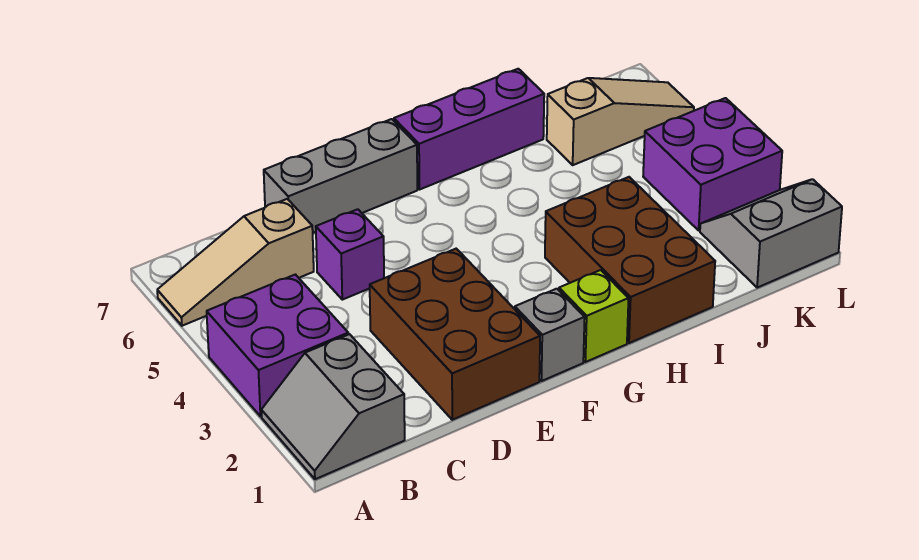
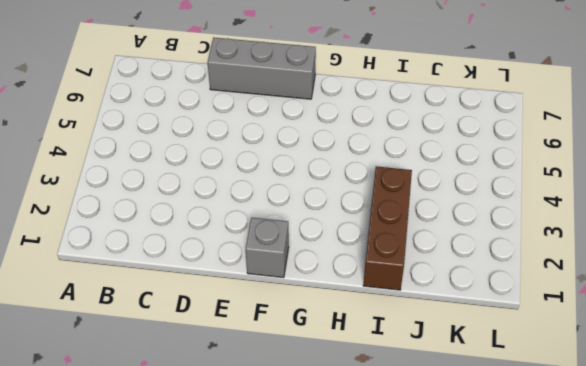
brown brick I1:I3 level 1 -> brown brick H1:I3 level 1
none -> grey slope A1:B2 level 1 top B
none -> purple brick A3:B4 level 1
none -> tan slope A6:C6 level 1 top C

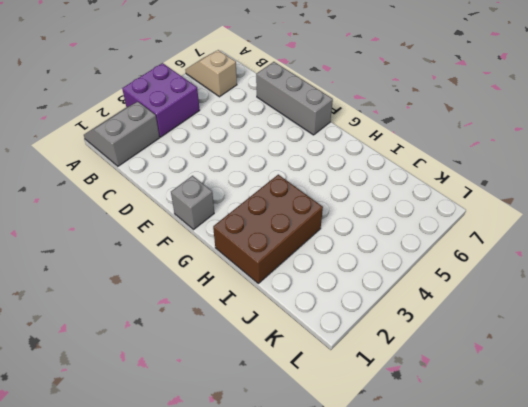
tan slope A6:B6 level 1 top B -> tan slope A6:C6 level 1 top C
none -> brown brick D1:E3 level 1
none -> purple brick D5 level 1
none -> lime brick G1 level 1

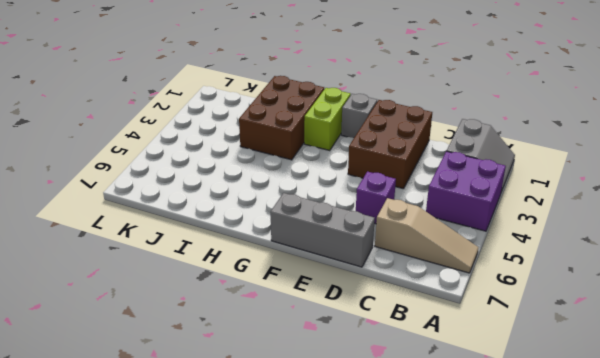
lime brick G1:G2 level 1 -> lime brick G1 level 1
none -> purple brick G7:I7 level 1
none -> tan slope J6:L6 level 1 top J
none -> grey slope K1:L2 level 1 top 1

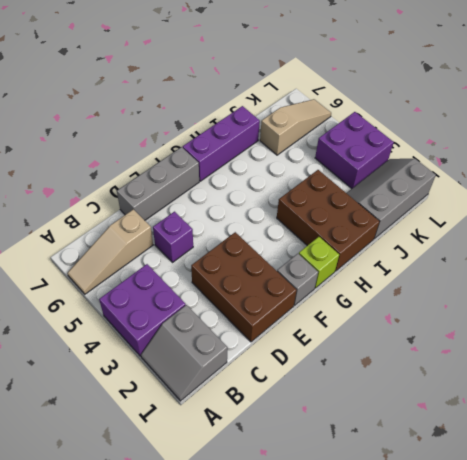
grey slope J1:L2 level 1 top 1 -> grey slope K1:L2 level 1 top 1

